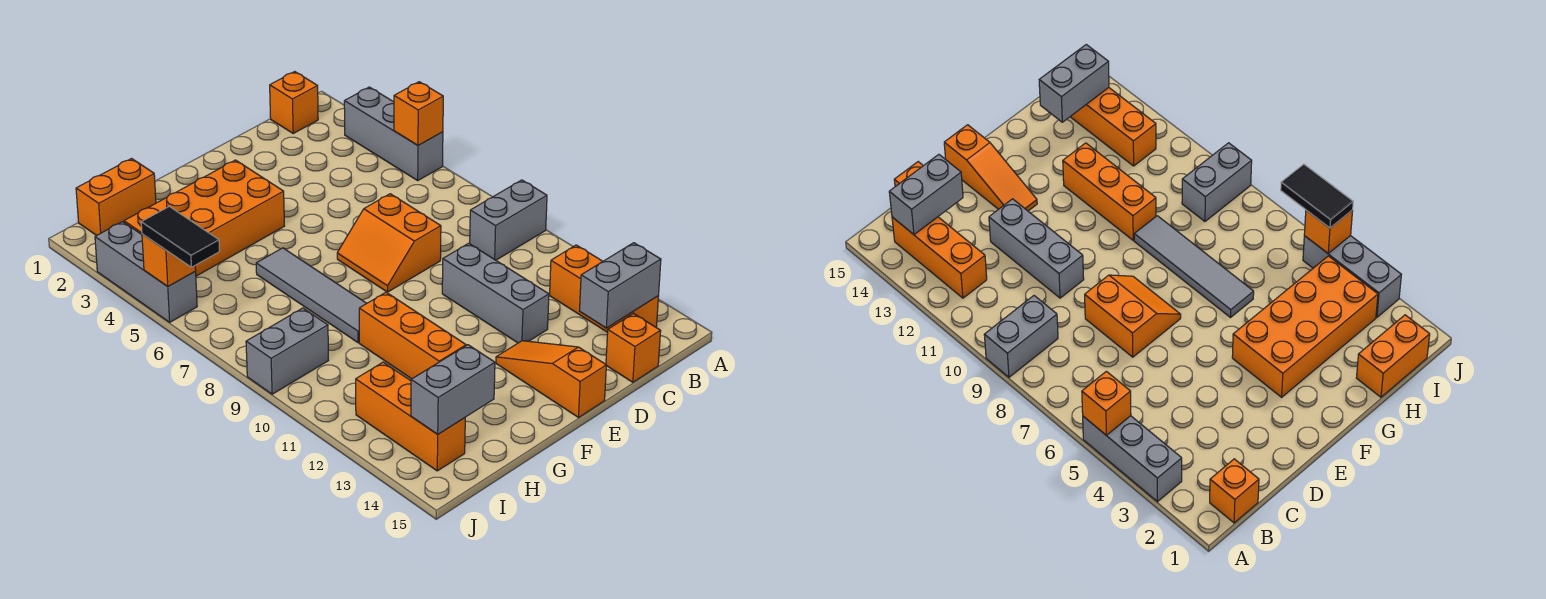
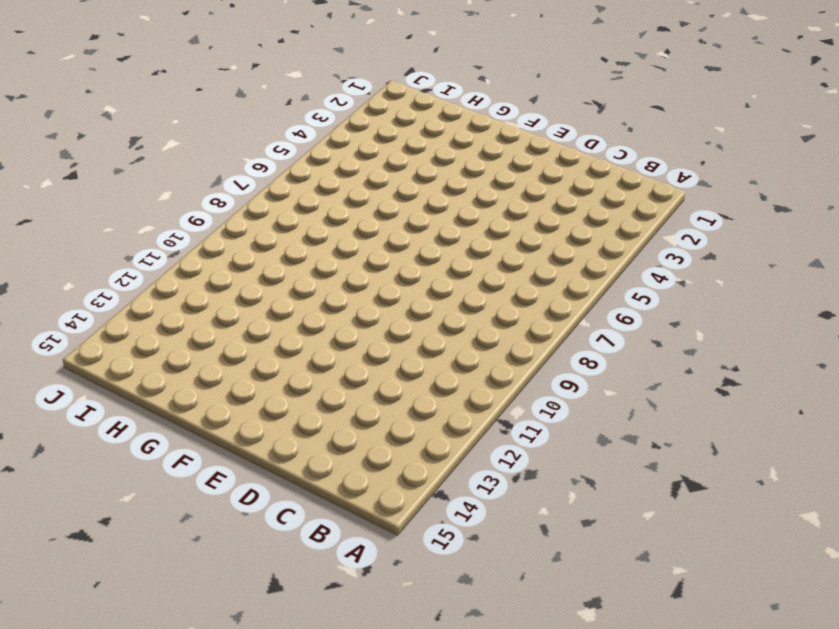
none -> grey brick A3:A5 level 1
none -> grey brick A9:B9 level 1
none -> orange brick B1 level 1

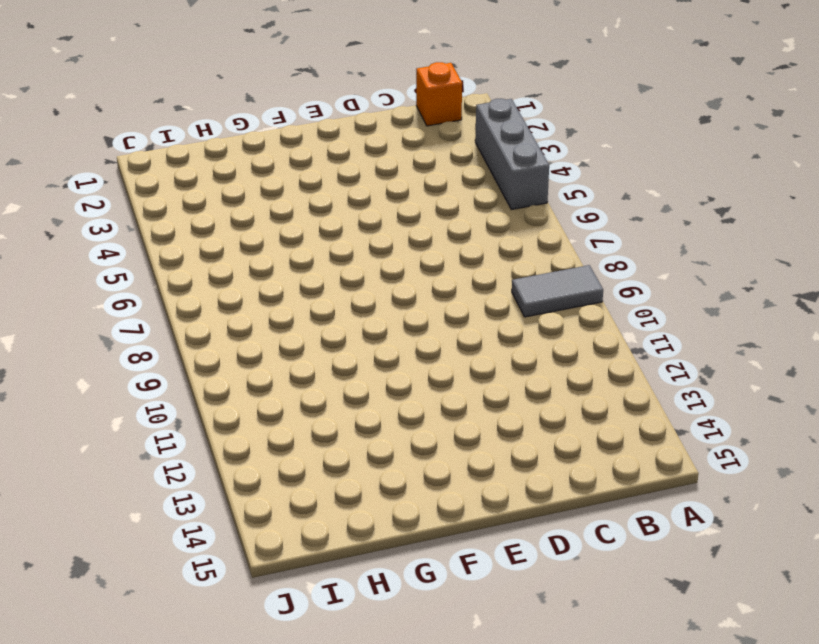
grey tile A9:B9 level 1 -> grey brick A9:B9 level 1
none -> orange brick B12:B14 level 1
none -> orange brick C15 level 1
none -> orange slope D7:E8 level 1 top D

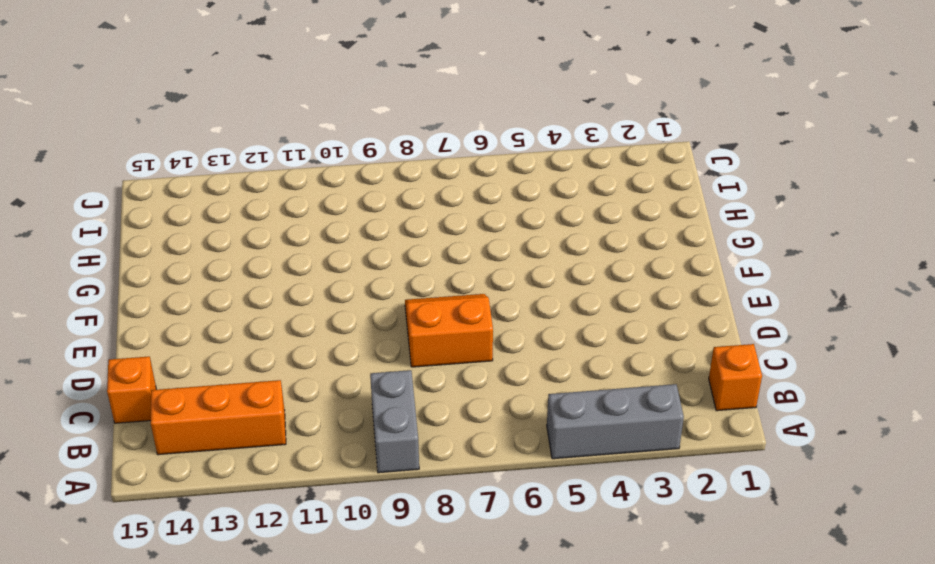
none -> grey brick D10:D12 level 1
none -> orange slope E13:E15 level 1 top 15
none -> orange brick F3:I4 level 1

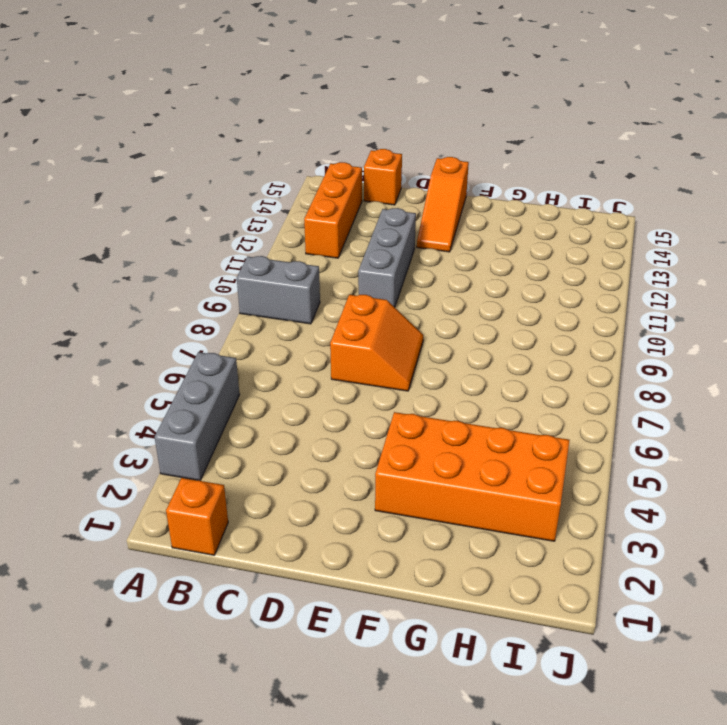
none -> grey tile G6:G9 level 1
none -> orange brick G10:G12 level 1
none -> orange brick H1:I1 level 1

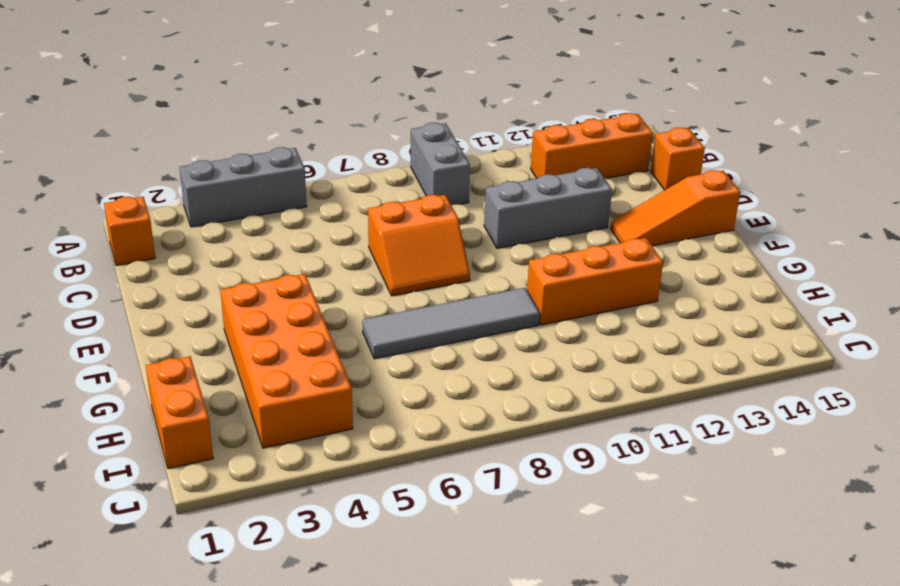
none -> grey brick I9:J9 level 1
none -> orange brick I12:I14 level 1
none -> grey brick J3:J5 level 1

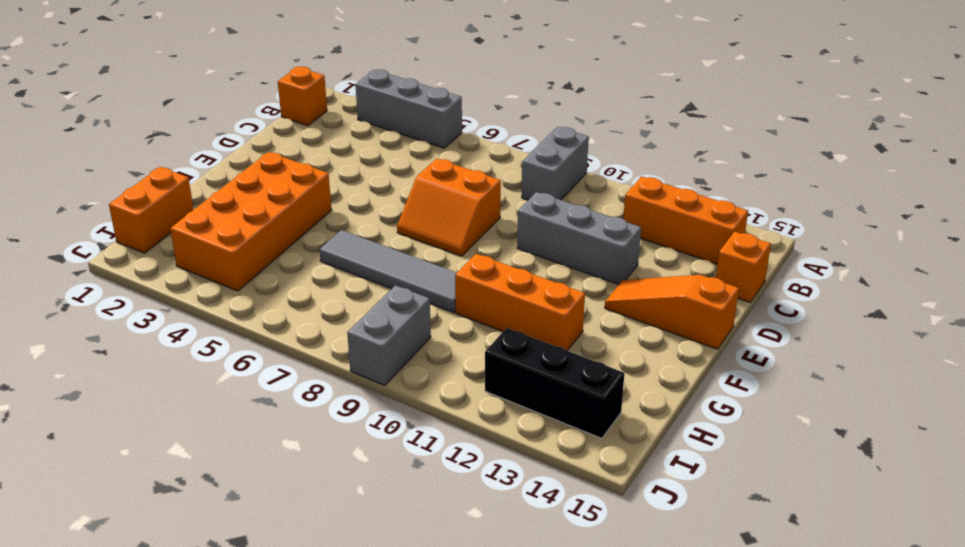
black brick I12:I14 level 1 -> orange brick I12:I14 level 1
none -> grey brick J3:J5 level 1
none -> orange brick A5 level 2
none -> grey brick B14:C14 level 2

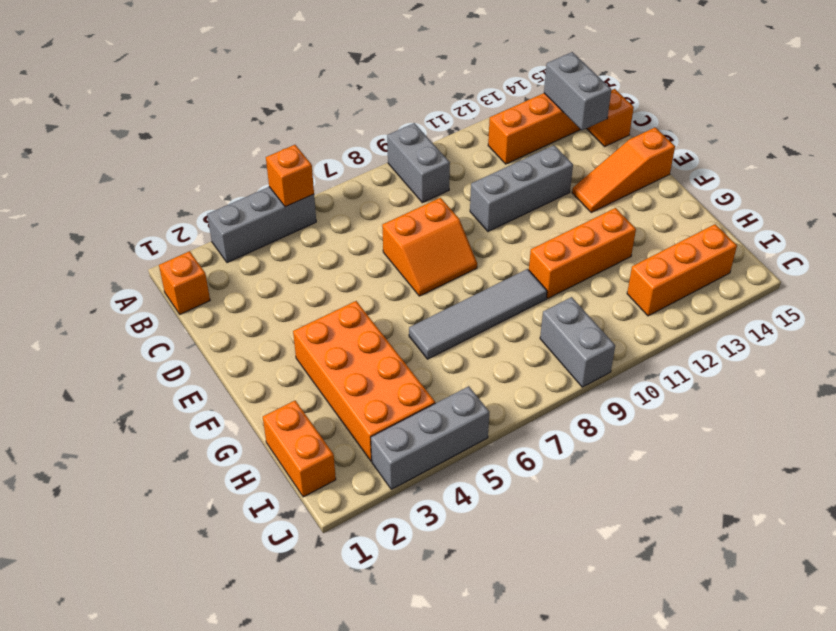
none -> grey brick H14:I14 level 2
none -> orange brick J5 level 2
none -> black tile J5:J6 level 3

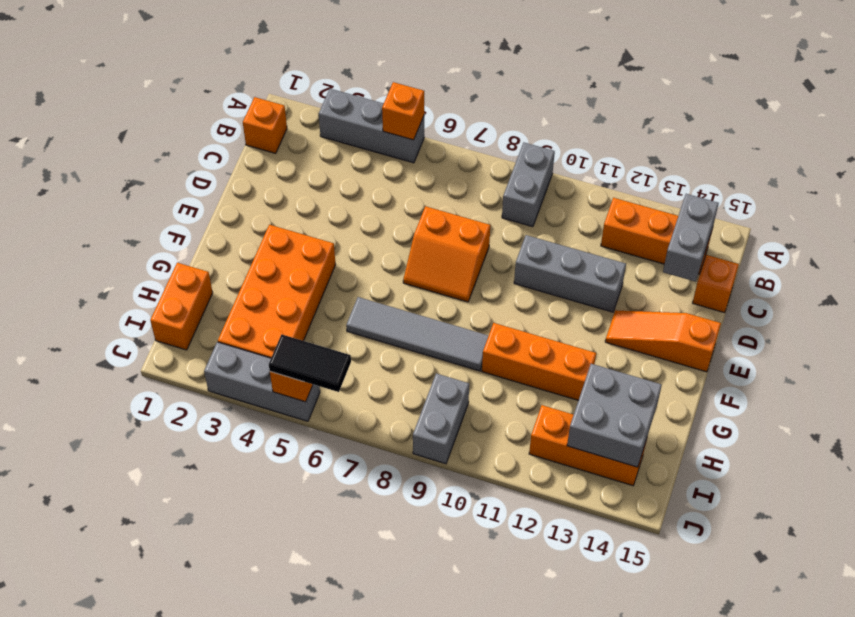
grey brick H13:I14 level 2 -> grey brick H14:I14 level 2

